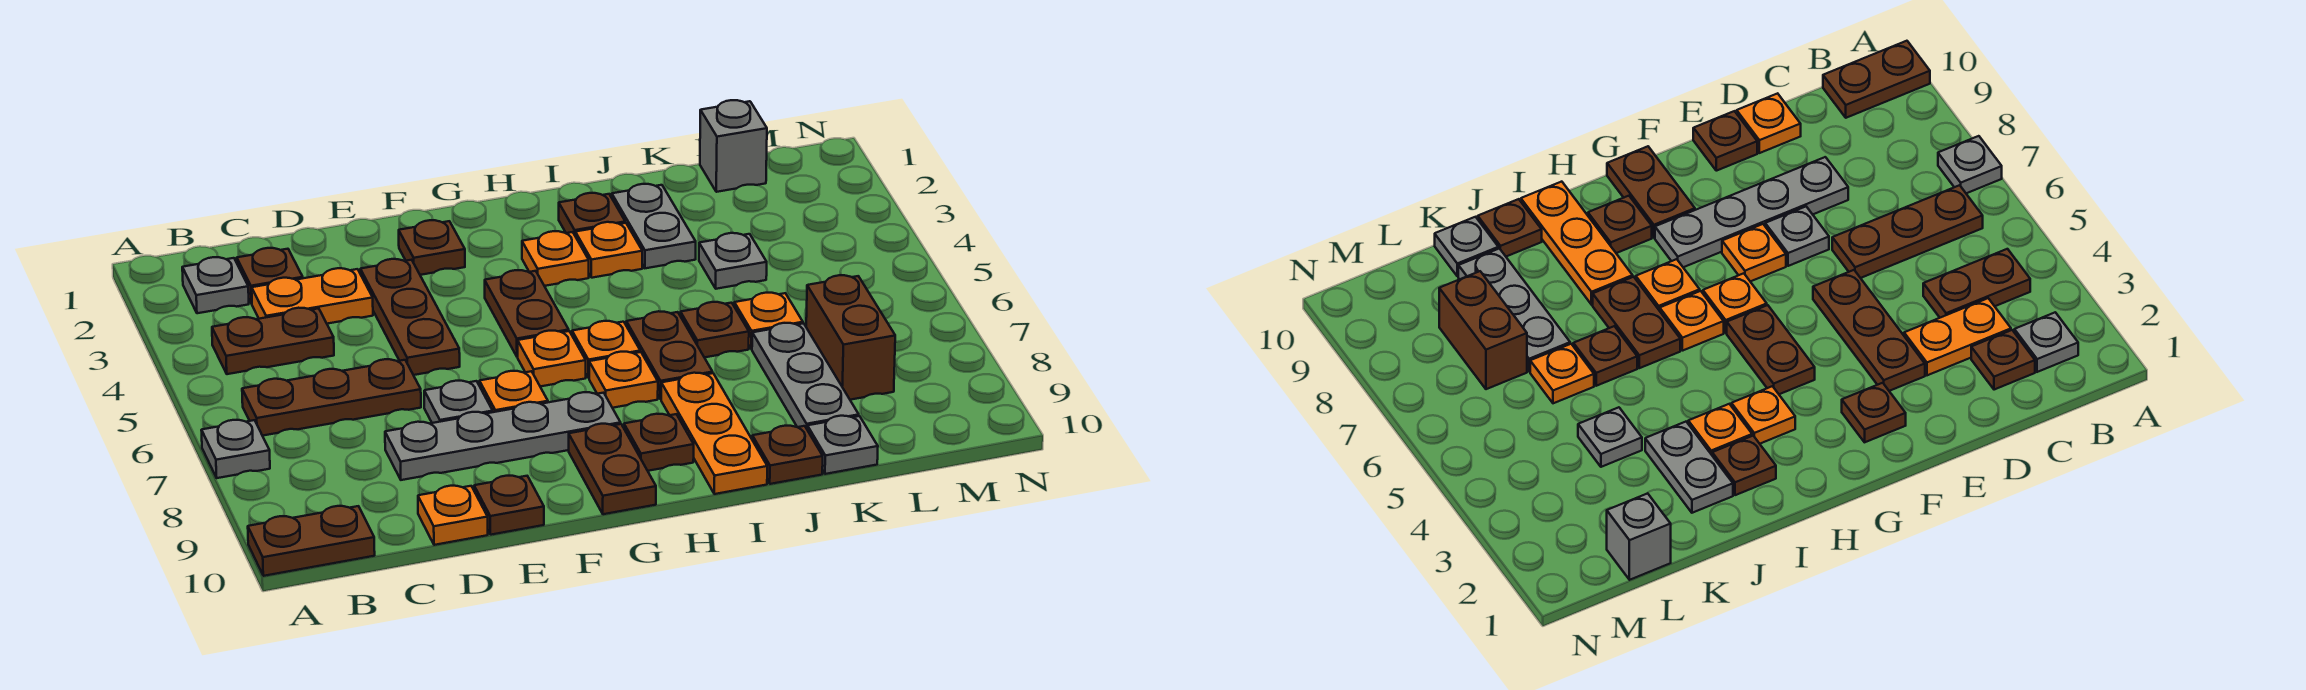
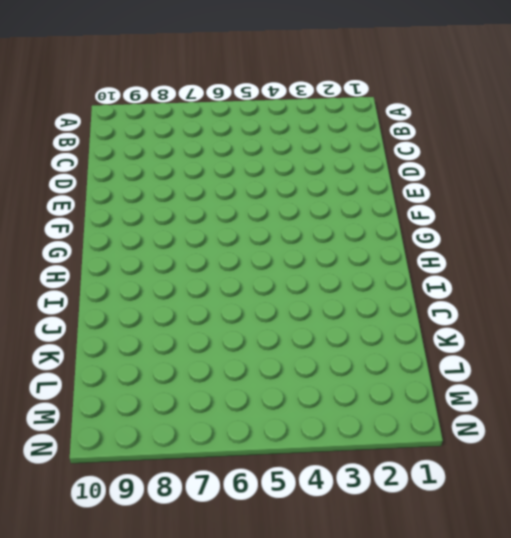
none -> grey plate A7 level 1
none -> brown plate A10:B10 level 1
none -> grey plate B2 level 1
none -> brown plate B4:C4 level 1

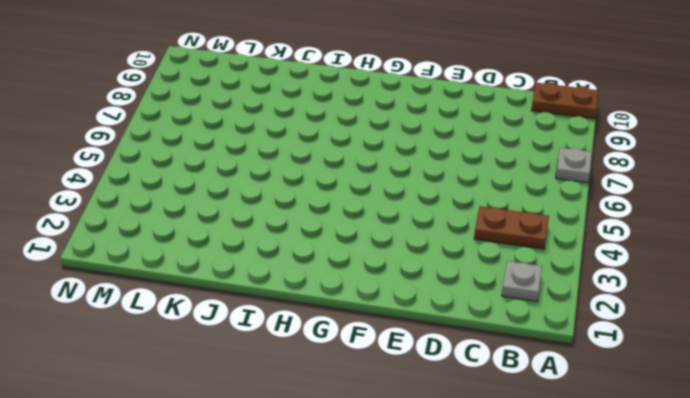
none -> brown plate B6:D6 level 1
none -> brown plate C2 level 1
none -> orange plate C3:D3 level 1
none -> grey plate D8:G8 level 1

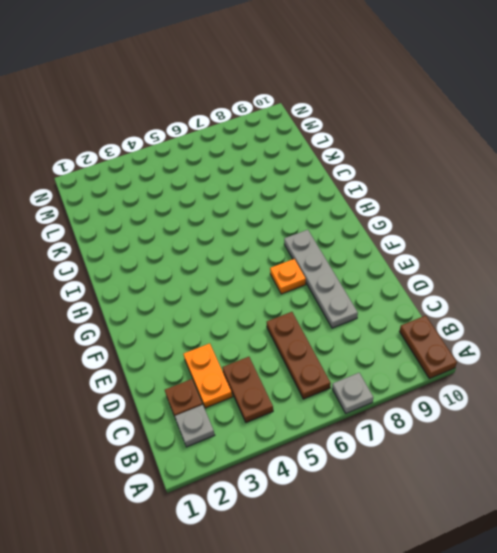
none -> orange plate D10 level 1
none -> brown plate E3:E5 level 1
none -> grey plate E7 level 1
none -> brown plate E10 level 1

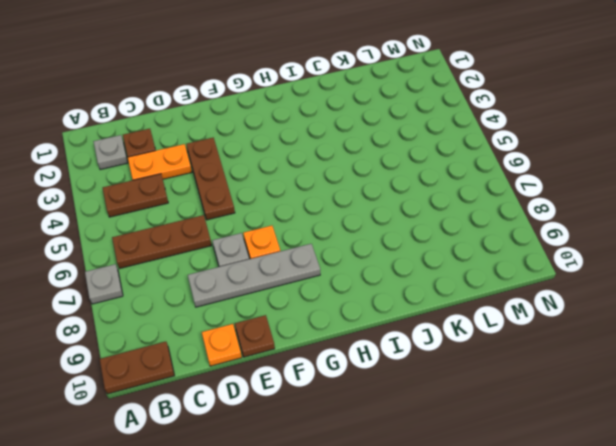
none -> brown plate F2 level 1
none -> brown plate G4:G5 level 1
none -> orange plate G6 level 1
none -> brown plate G9:G10 level 1

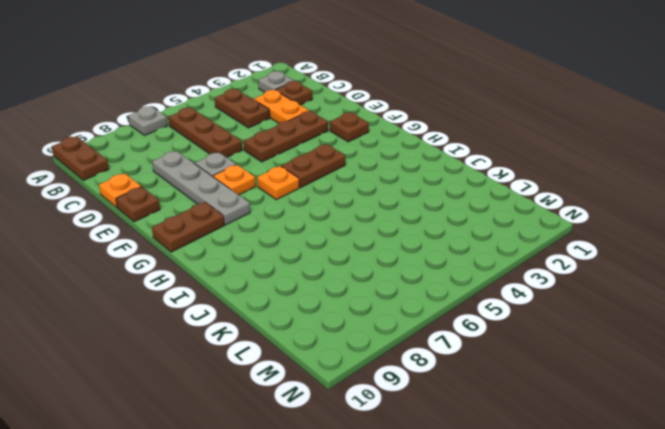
none -> orange plate H3 level 1
none -> orange plate H6 level 1
none -> orange plate H7 level 1
none -> brown plate H9 level 1

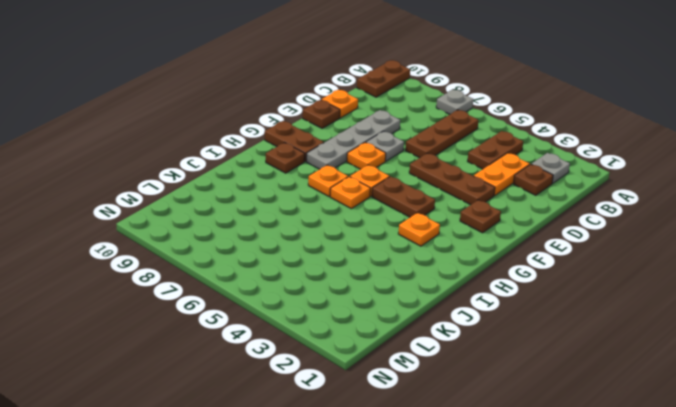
none -> brown plate I2 level 1
none -> orange plate I3 level 1
none -> brown plate I6:I7 level 1
none -> orange plate I8:I10 level 1

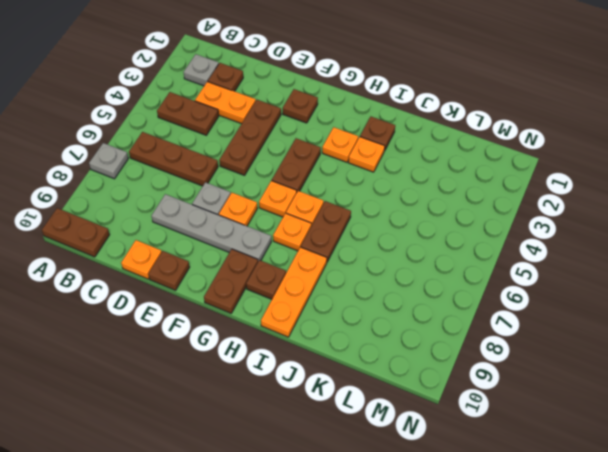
none -> grey plate J2:J3 level 1
none -> brown plate J6 level 1
none -> brown plate J10 level 1
none -> grey plate K4 level 1

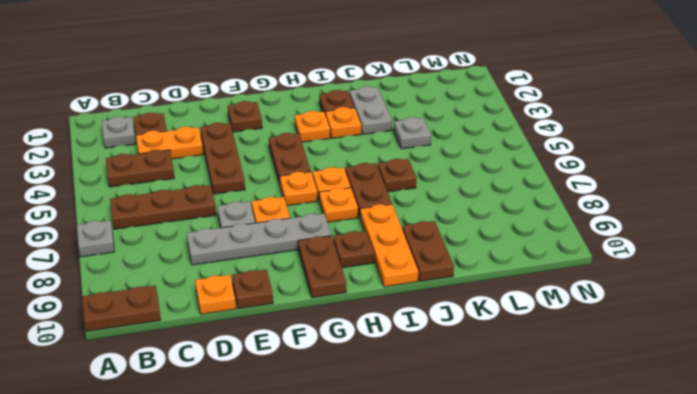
brown plate J9:J10 level 1 -> brown plate J10 level 1
none -> orange plate K6 level 1
none -> grey plate K7:K9 level 1
none -> grey plate K10 level 1
none -> grey brick L1 level 1

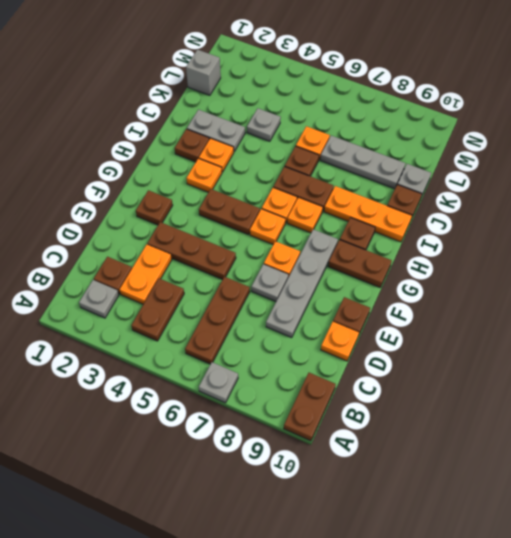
none -> brown brick L7:L8 level 1

